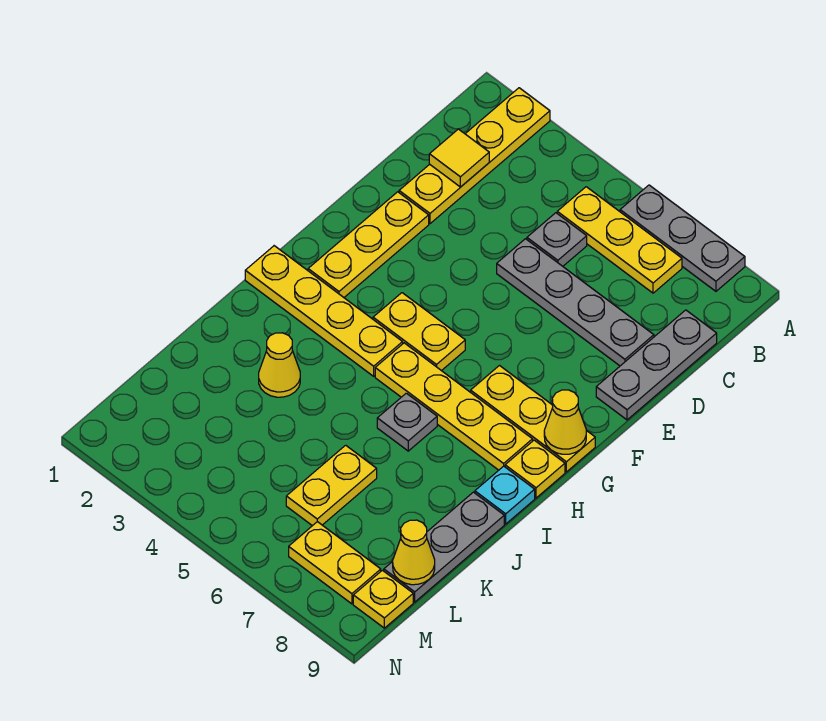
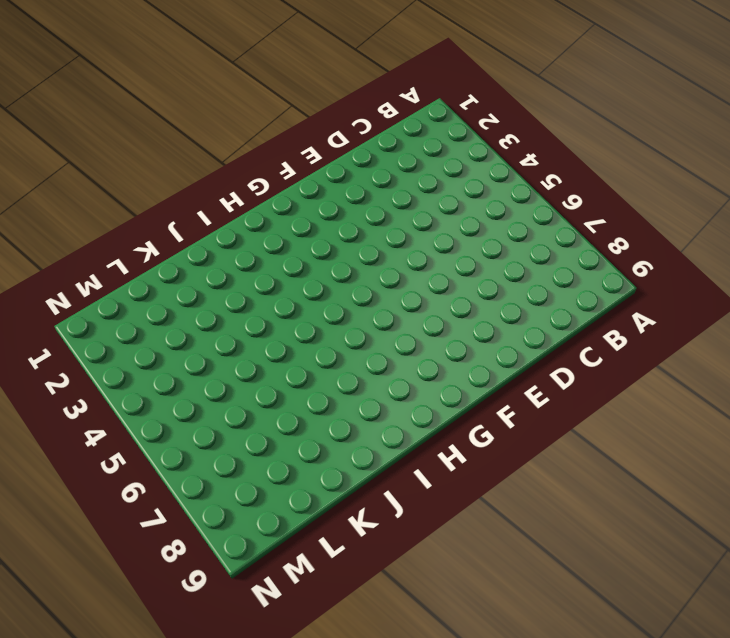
none -> yellow plate A2:D2 level 1
none -> grey plate A6:A8 level 1
none -> yellow plate B5:B7 level 1

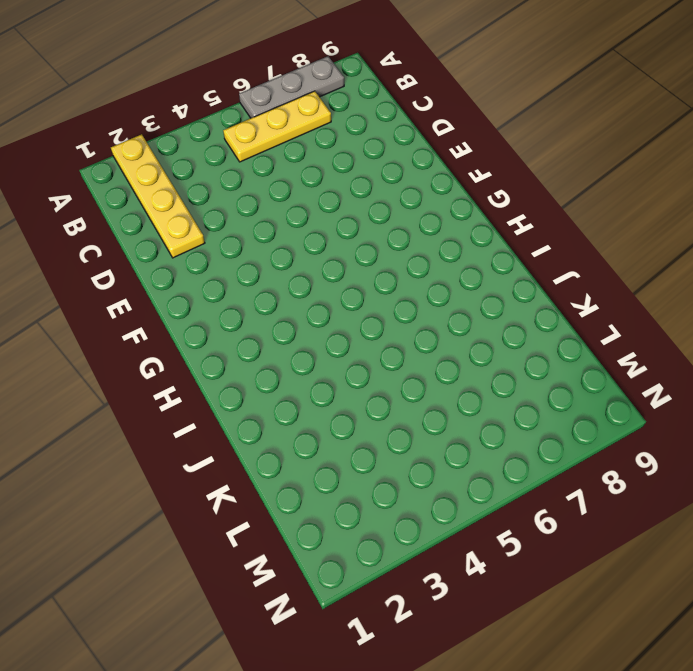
none -> grey plate C5 level 1
none -> grey plate C9:E9 level 1
none -> grey plate D5:D8 level 1

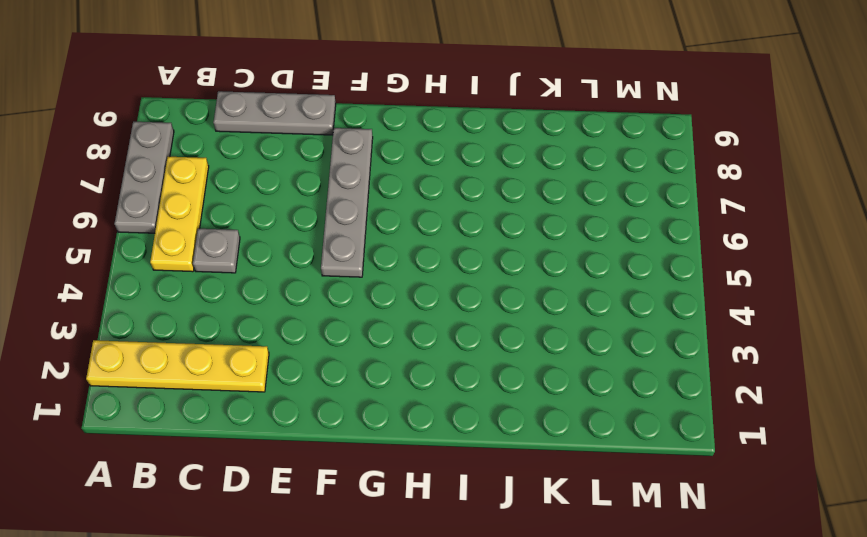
grey plate F5:F8 level 1 -> grey plate D5:D8 level 1
none -> yellow plate E2:G2 level 1
none -> yellow plate G4:G5 level 1
none -> yellow plate G7:G9 level 1

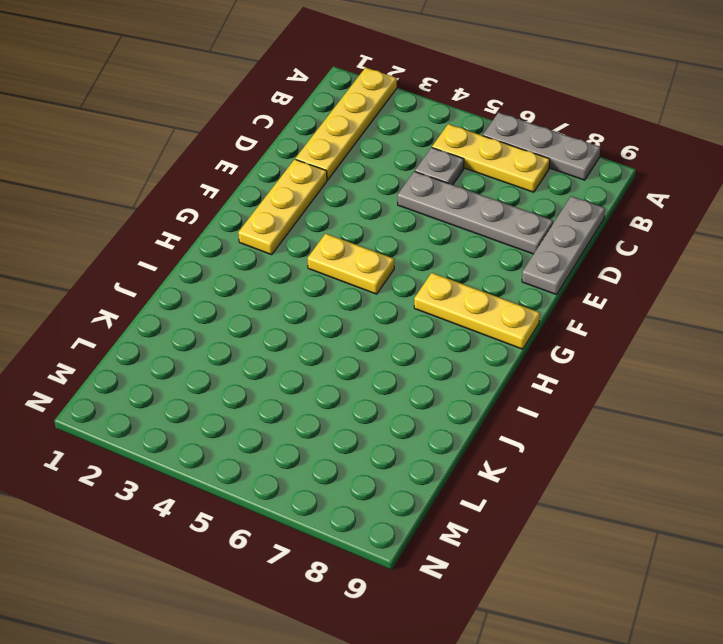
none -> yellow plate H1:H4 level 1
none -> yellow plate H5:H8 level 1
none -> yellow plate H9 level 1

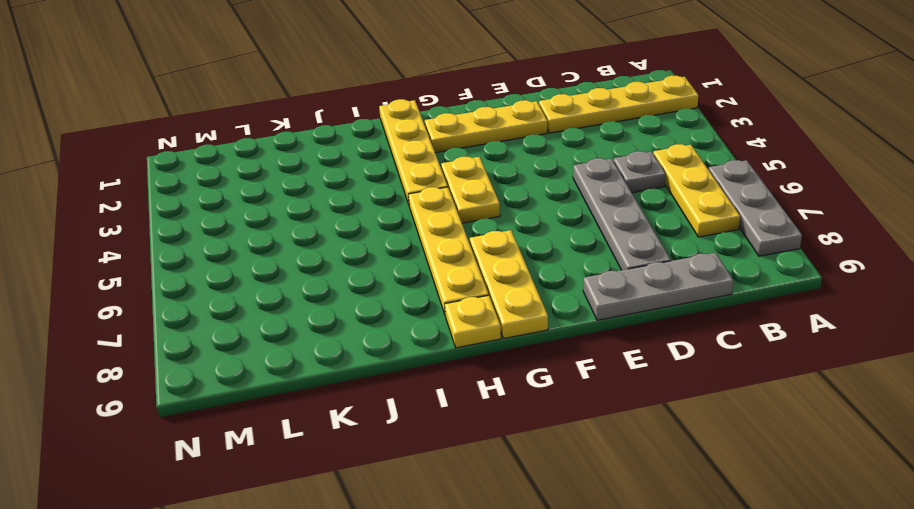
none -> grey plate I6 level 1
none -> cyan plate I9 level 1
none -> yellow cone J3 level 1

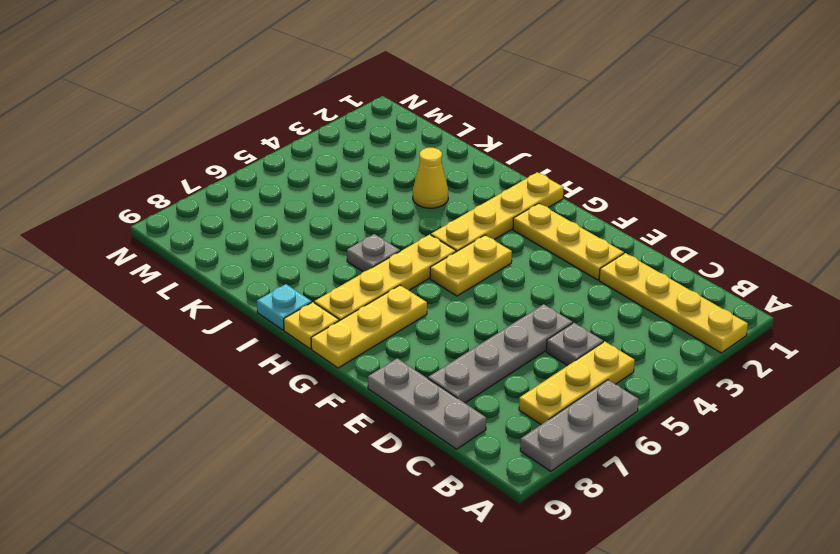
none -> grey plate J9:L9 level 1
none -> yellow plate K6:L6 level 1
none -> yellow plate M7:M8 level 1

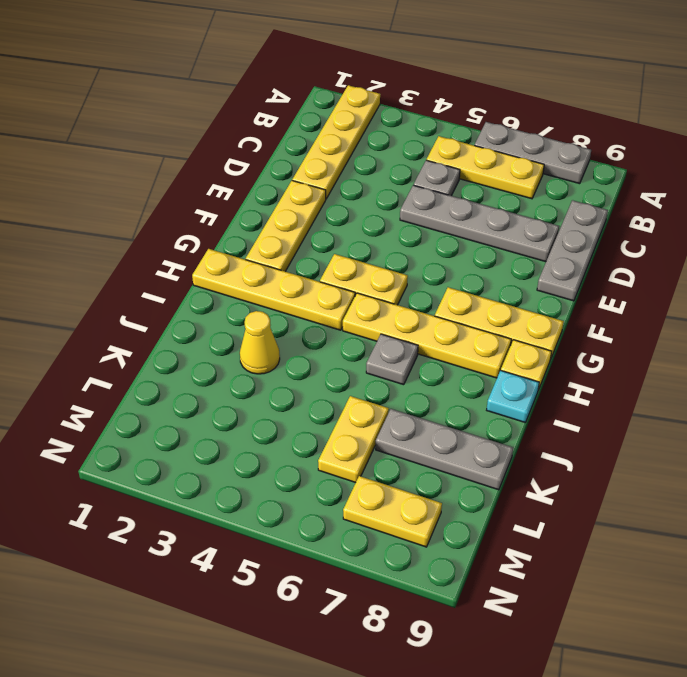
grey plate K7:K9 level 1 -> grey plate J9:L9 level 1
none -> yellow plate M9 level 1
none -> yellow tile C2 level 2
none -> yellow cone G9 level 2

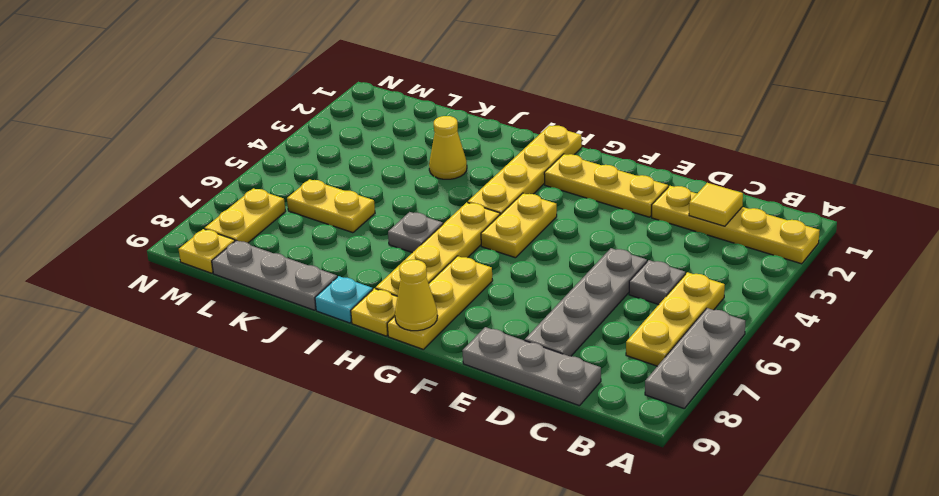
none -> yellow cone L9 level 2

